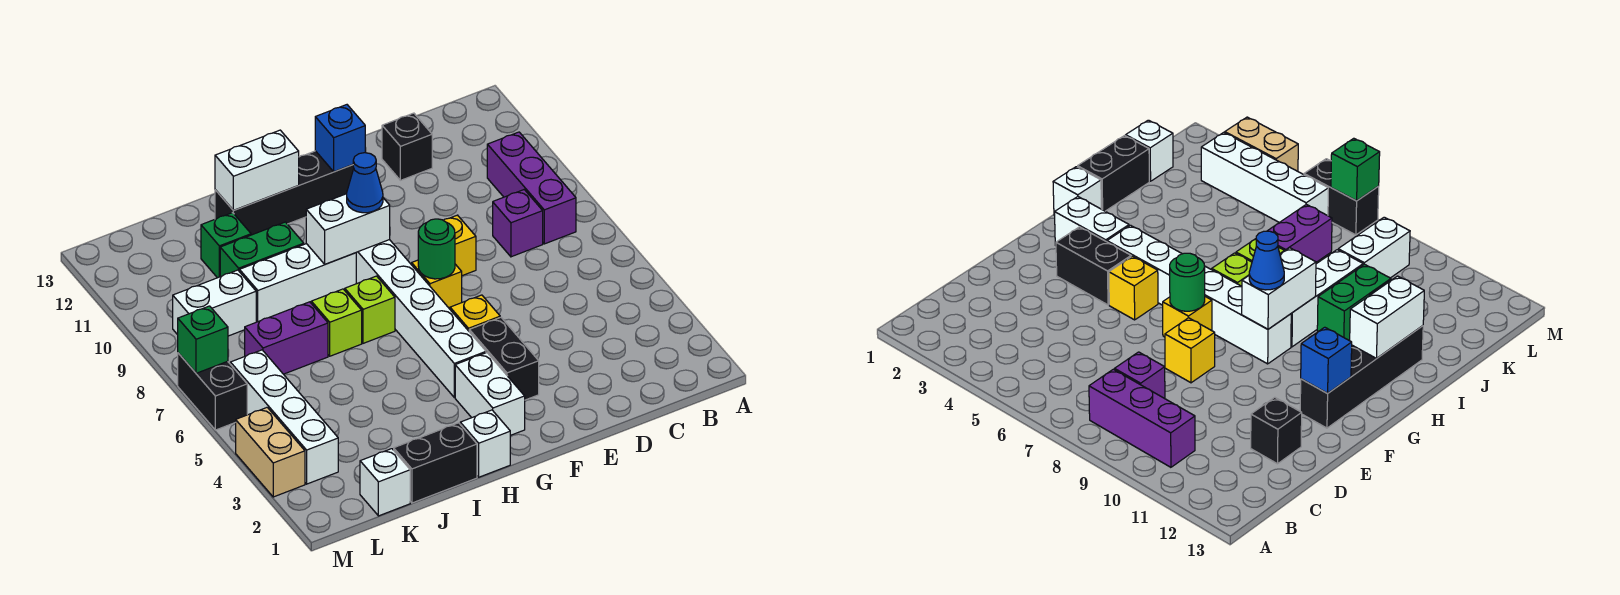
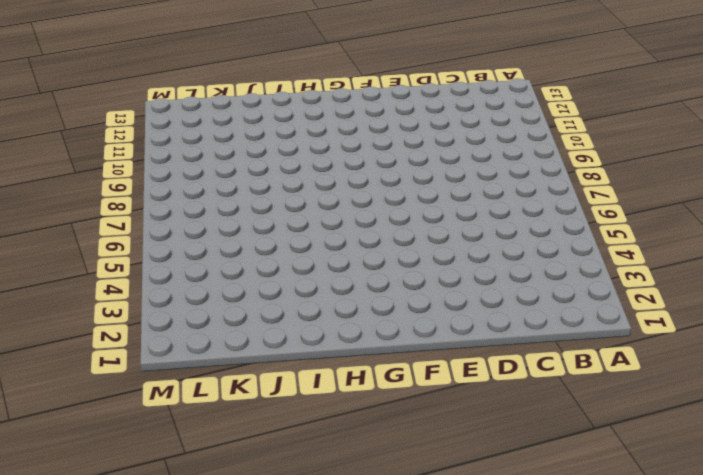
none -> purple brick B8:B10 level 1
none -> purple brick C8 level 1
none -> black brick D12 level 1

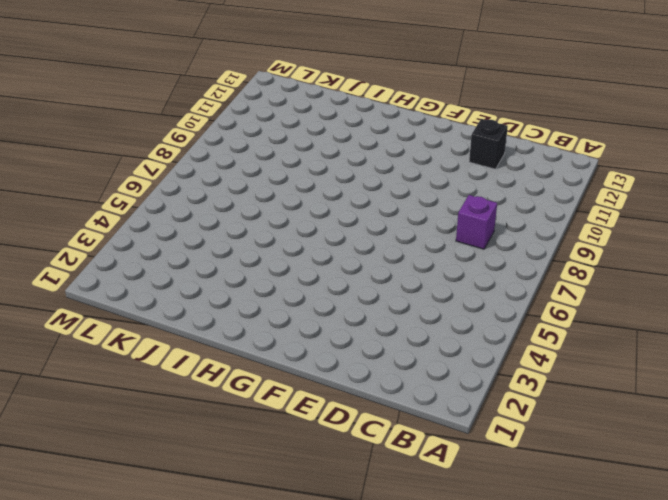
none -> purple brick B8:B10 level 1
none -> yellow brick E8 level 1
none -> black brick F3:F4 level 1

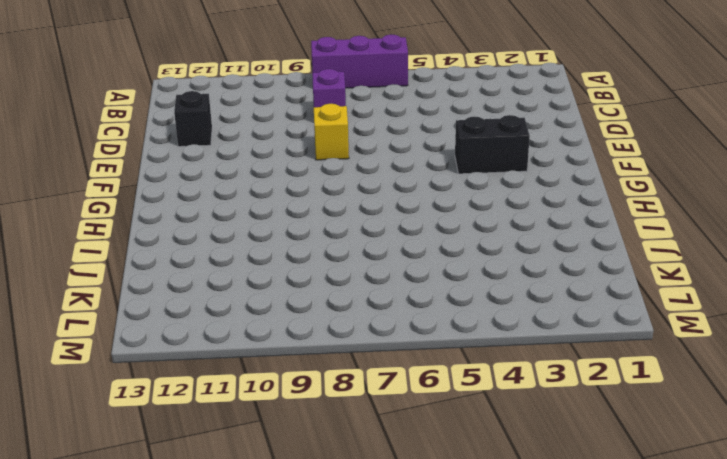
purple brick A6:A8 level 1 -> purple brick B8:B10 level 1
none -> yellow brick F5 level 1
none -> yellow brick F7 level 1
none -> black brick F12:I12 level 1

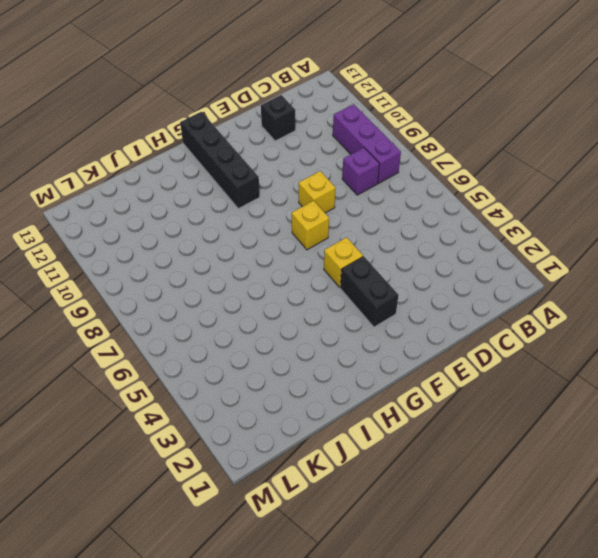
black brick G10:G13 level 1 -> black brick F12:I12 level 1
none -> white brick G2:G3 level 1
none -> white brick G4:G9 level 1
none -> white brick H1 level 1

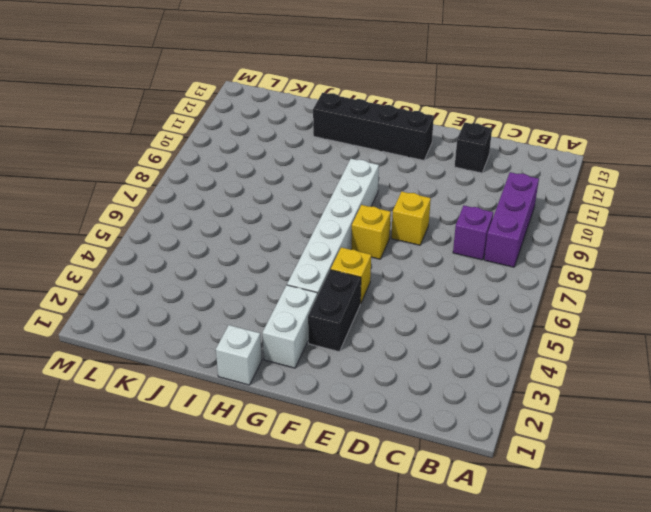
none -> lime brick H7 level 1
none -> white brick H9:J9 level 1
none -> black brick I1:J1 level 1

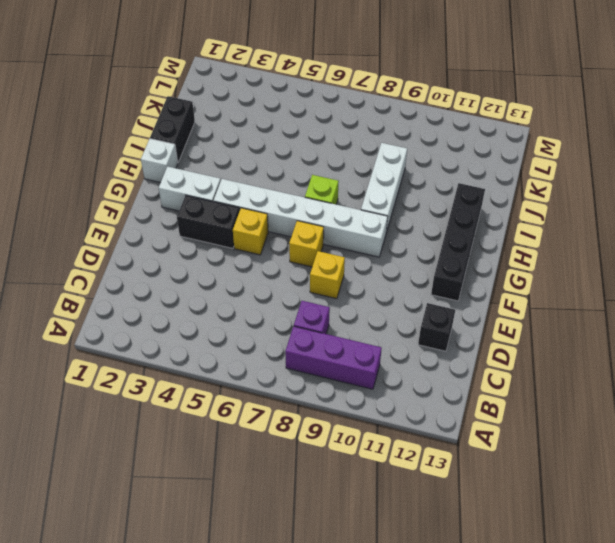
none -> lime brick I7 level 1
none -> green brick I10:J10 level 1
none -> purple brick J7:K7 level 1

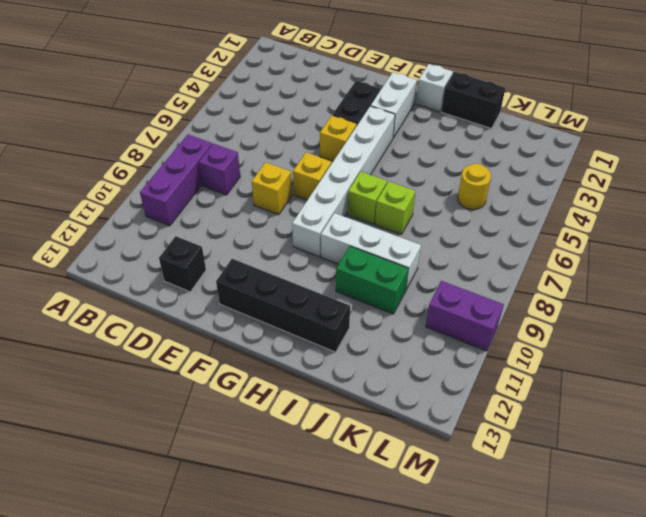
yellow round brick K5 level 1 -> none
purple brick L10:M10 level 1 -> purple brick J7:K7 level 1
none -> green brick J11 level 1
none -> white brick K1 level 1
none -> white brick K9:L9 level 1

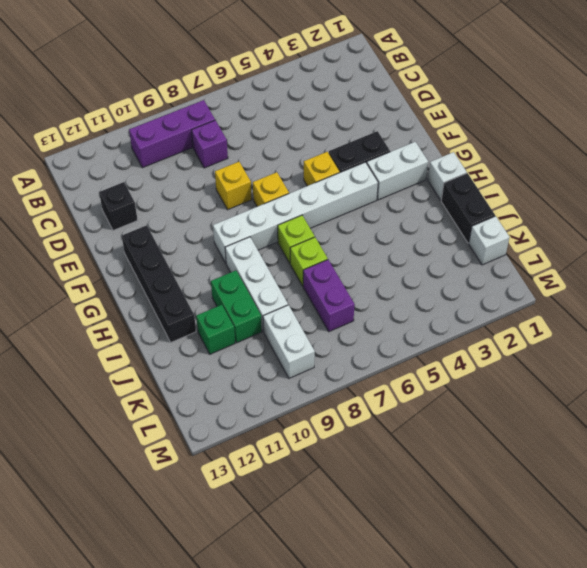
none -> white brick L3:L6 level 1
none -> tan brick M3:M4 level 1
none -> black brick M6:M7 level 1

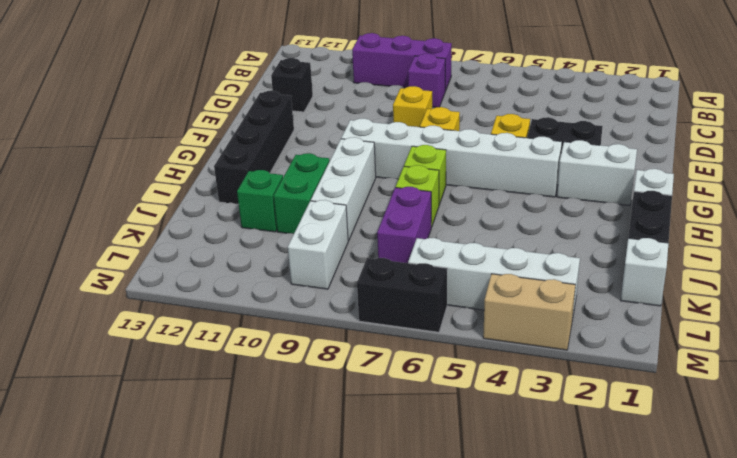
none -> green round brick F7 level 2
none -> blue brick F12 level 2
none -> white brick G9:H9 level 2

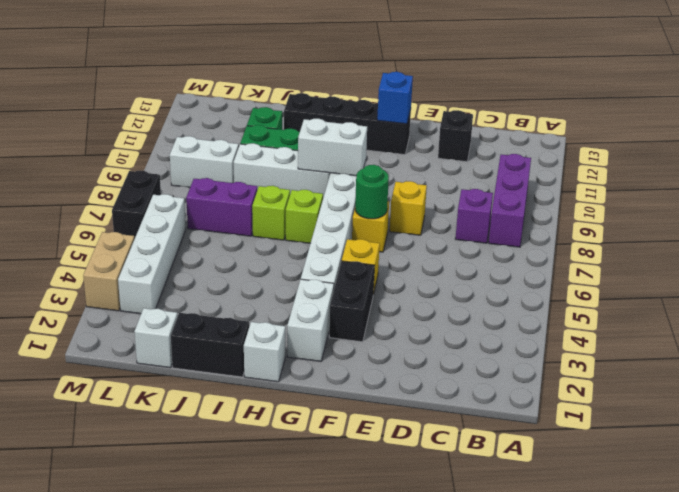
none -> white brick H12:I12 level 2
none -> green brick M7 level 2
none -> blue cone G9 level 3

